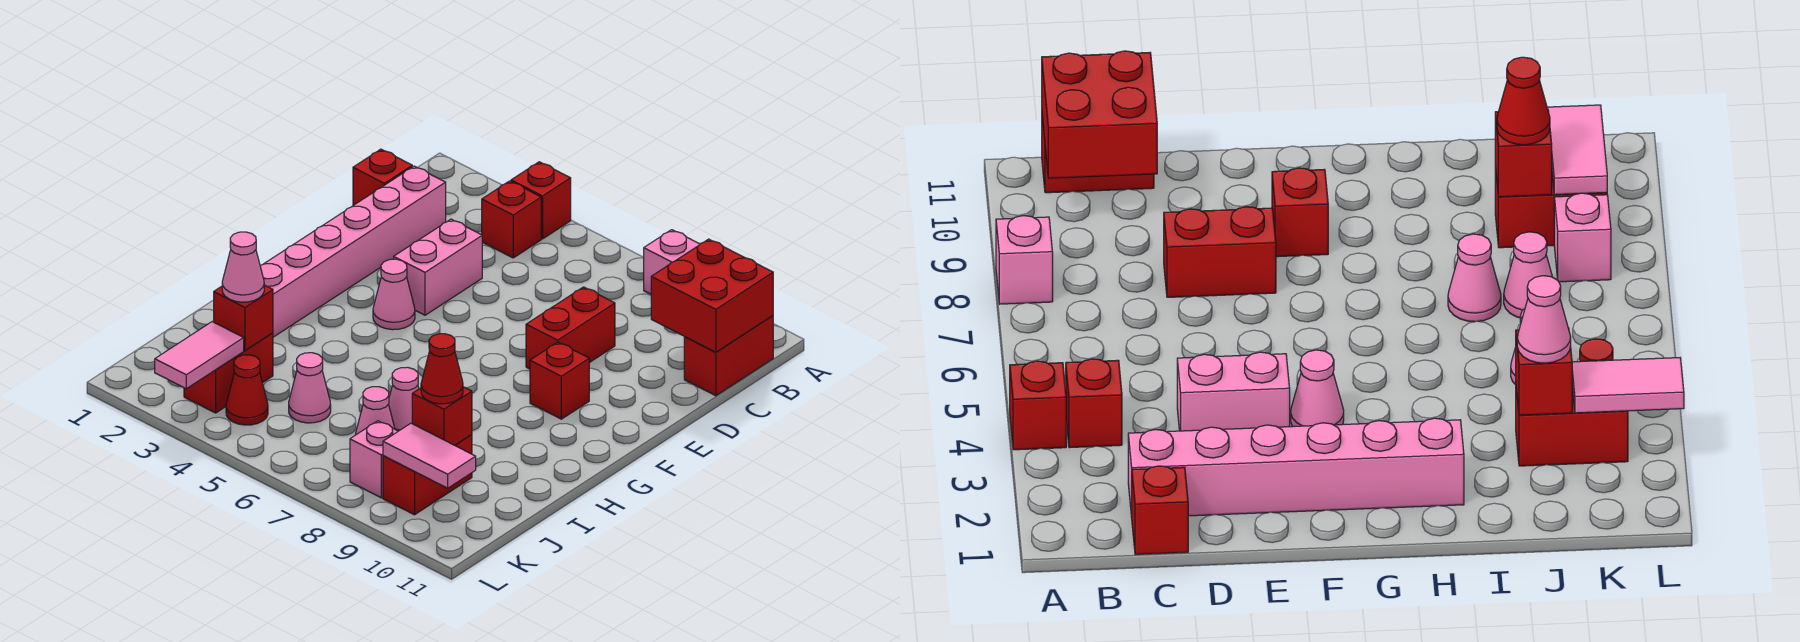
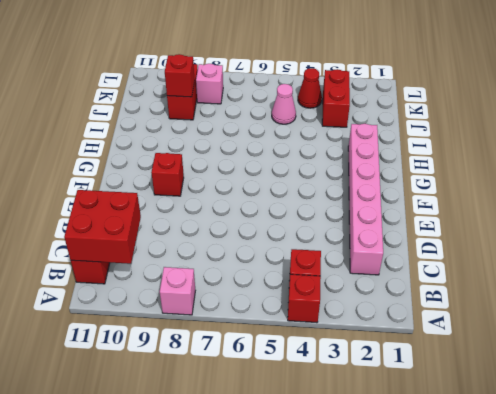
none -> red brick C1 level 1
none -> pink brick D4:E4 level 1
none -> red brick D8:E8 level 1

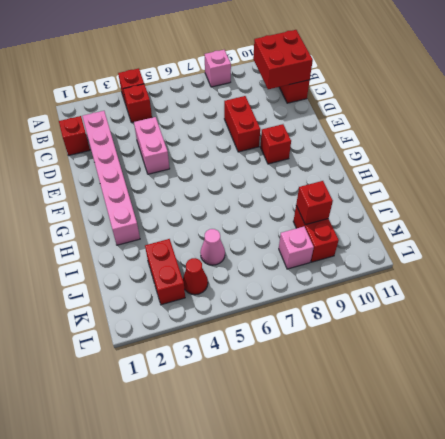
none -> pink cone F4 level 1
none -> pink cone I7 level 1
none -> pink cone J7 level 1

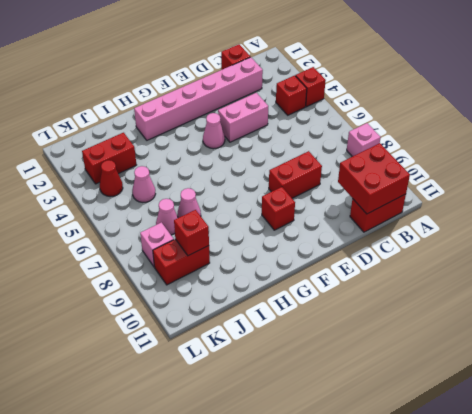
none -> red brick J3 level 2
none -> pink tile K3:L3 level 2
none -> pink tile K9:K10 level 2

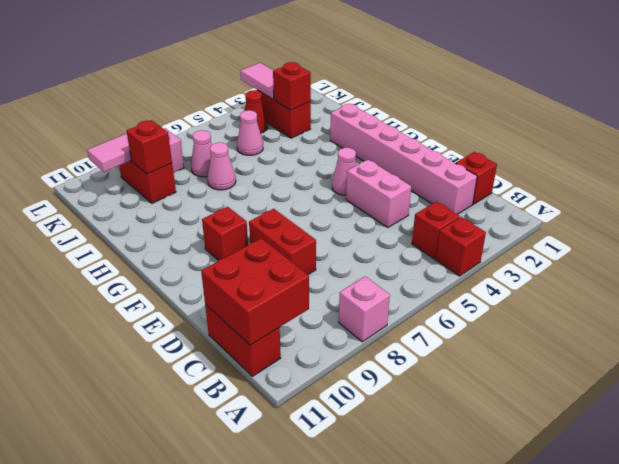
none -> pink cone J3 level 3
none -> red cone J9 level 3

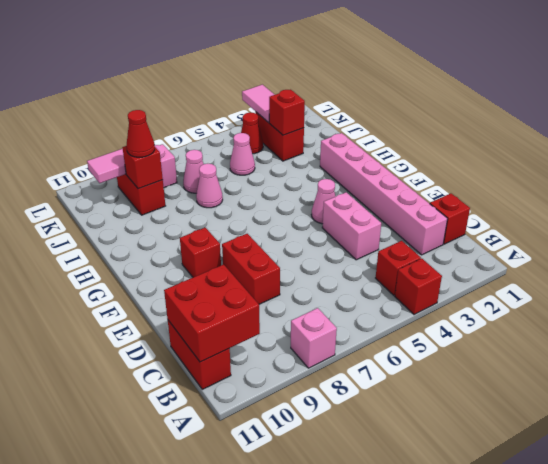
none -> pink cone J3 level 3

